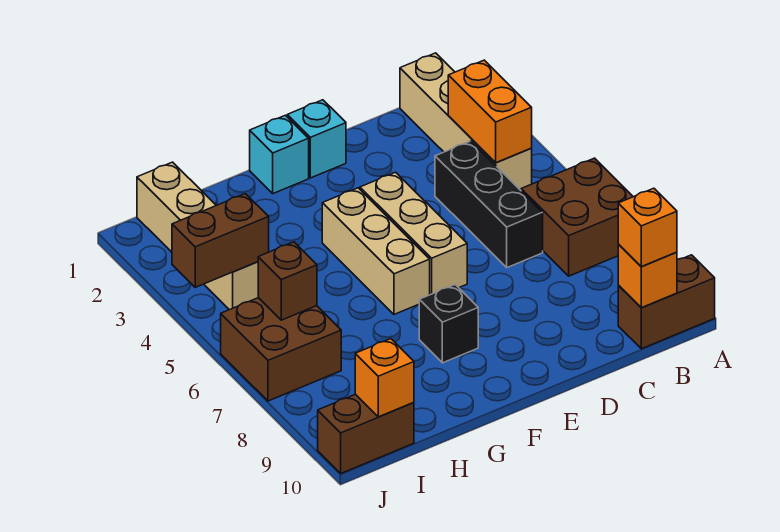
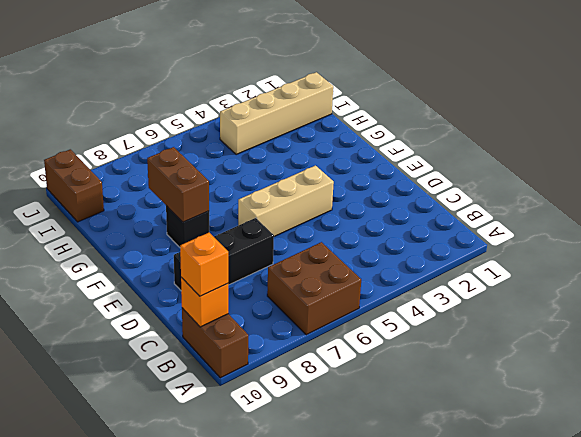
black brick D7:D9 level 1 -> black brick C4:C6 level 1
brown brick F8:G8 level 2 -> brown brick I4:J4 level 2
none -> tan brick B1:B4 level 1
none -> cyan brick E1 level 1
none -> cyan brick F1 level 1

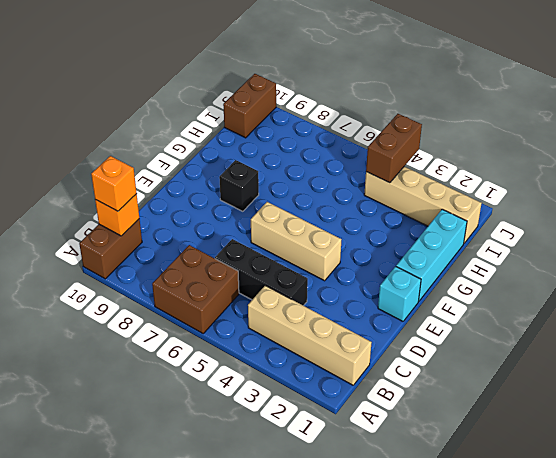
cyan brick F1:H1 level 1 -> cyan brick F1 level 1
none -> tan brick F4:F6 level 1
none -> brown brick I6:J7 level 1
none -> orange brick B3:B4 level 2

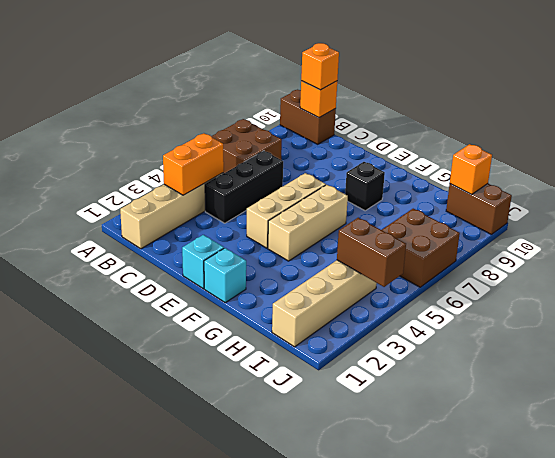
none -> brown brick I6 level 2

